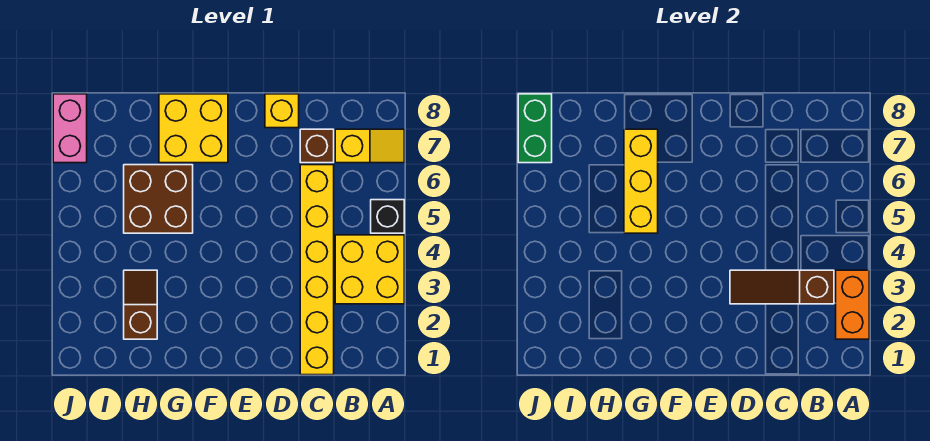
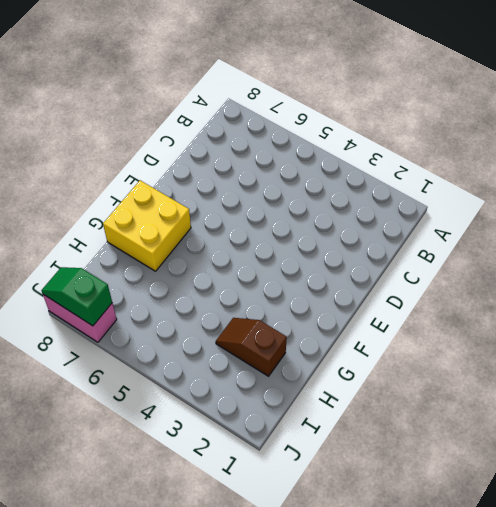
green slope J7:J8 level 2 top 7 -> green brick J7:J8 level 2
none -> yellow brick A3:B4 level 1
none -> black brick A5 level 1
none -> yellow slope A7:B7 level 1 top B

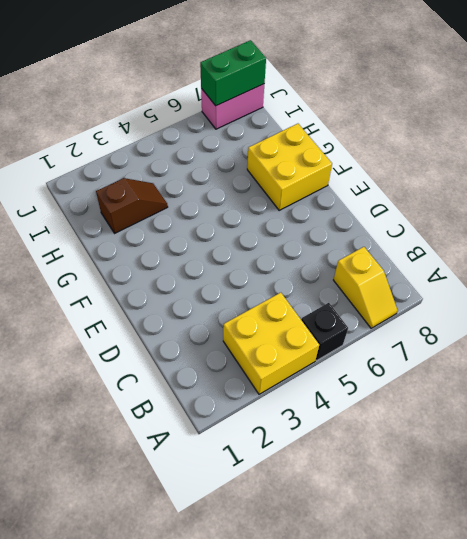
none -> yellow brick C1:C6 level 1
none -> brown brick C7 level 1
none -> yellow brick D8 level 1

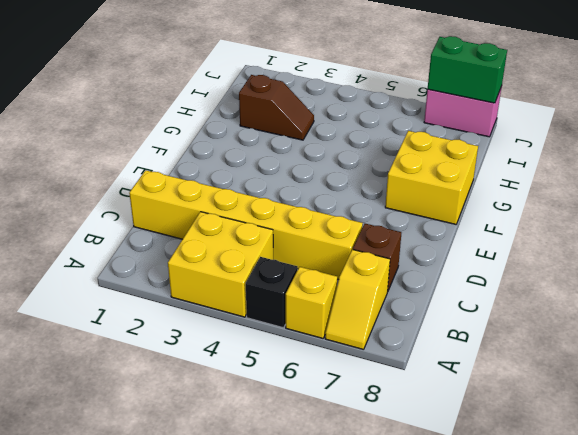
yellow brick A6 level 1 -> yellow brick D8 level 1
none -> brown brick G5:H6 level 1
none -> orange brick A2:A3 level 2
none -> brown slope B3:D3 level 2 top B

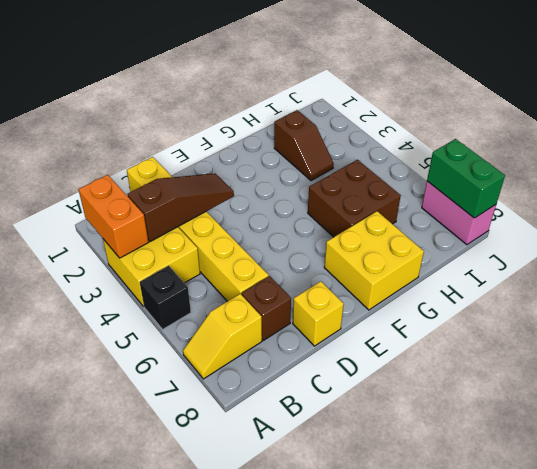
none -> yellow brick G5:G7 level 2

